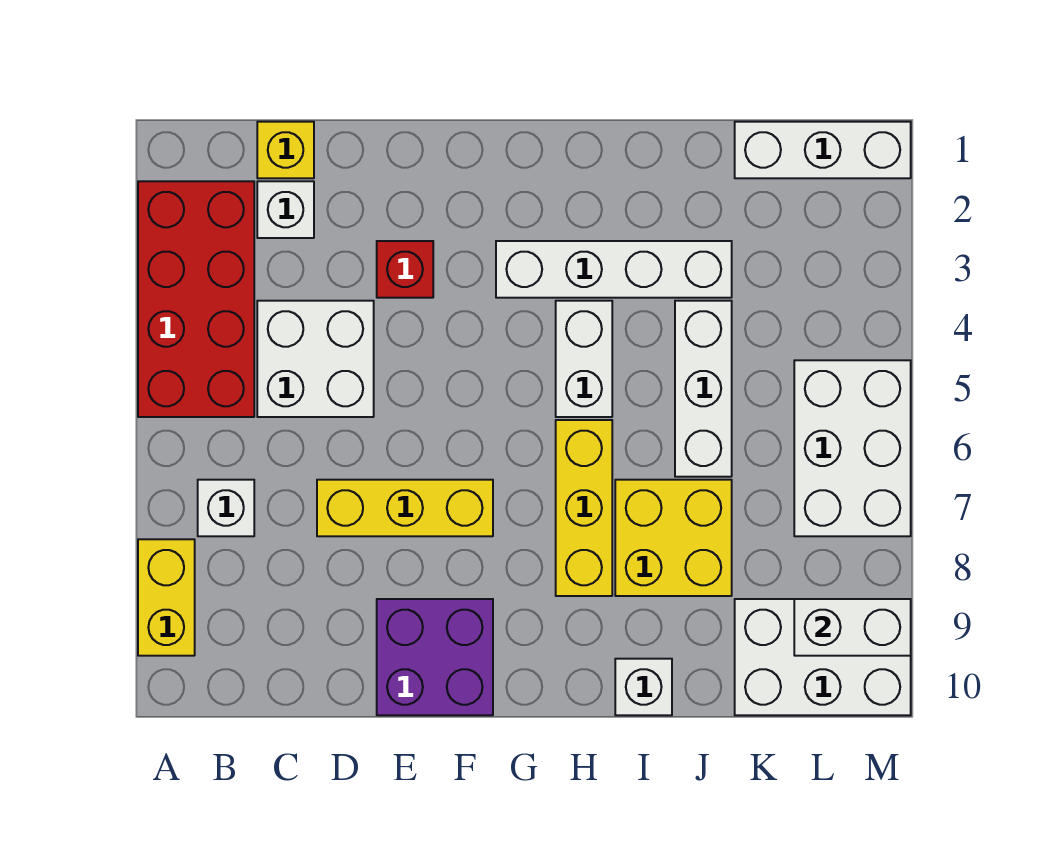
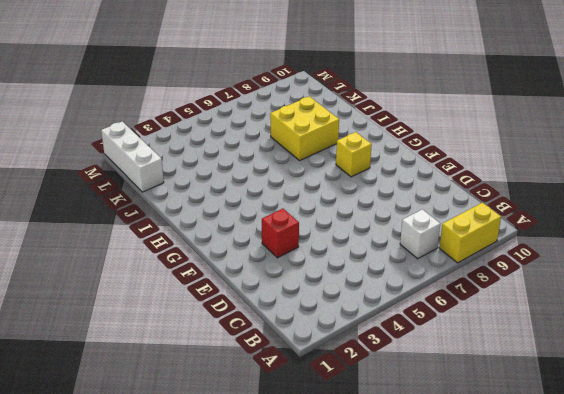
yellow brick G8 level 1 -> yellow brick C1 level 1
none -> red brick A2:B5 level 1
none -> white brick C2 level 1
none -> white brick C4:D5 level 1

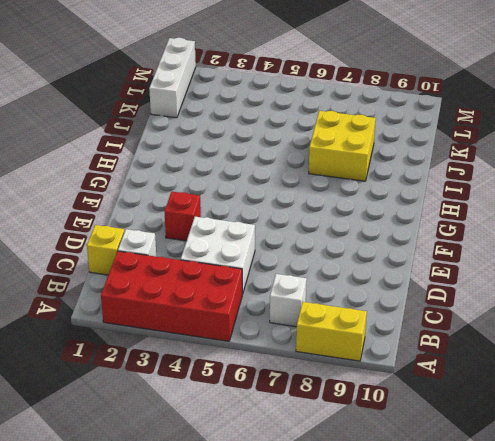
none -> yellow brick D7:F7 level 1
none -> purple brick E9:F10 level 1
none -> white brick G3:J3 level 1

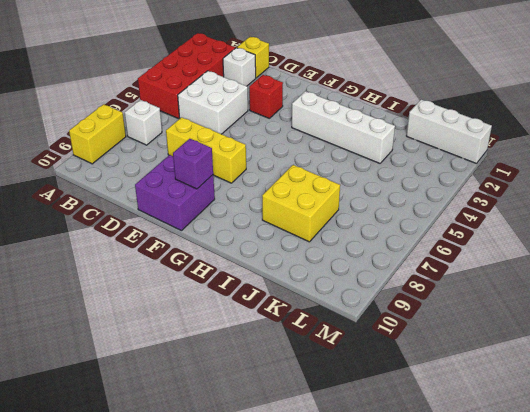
purple brick F9 level 2 -> none
none -> white brick H4:H5 level 1
none -> yellow brick H6:H8 level 1
none -> white brick I10 level 1

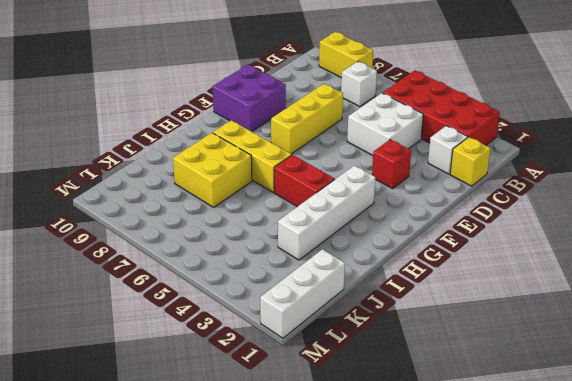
red brick H4:H5 level 1 -> white brick H4:H5 level 1
none -> white brick I10 level 1
none -> white brick J4:J6 level 1
none -> white brick K9:M10 level 1

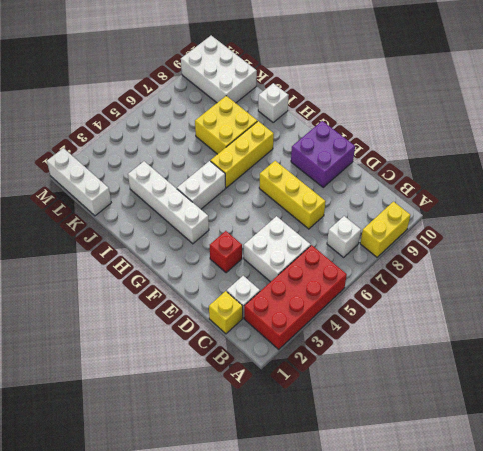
none -> white brick J4:J6 level 1
none -> white brick L5:M7 level 1
none -> white brick L9:M9 level 2

